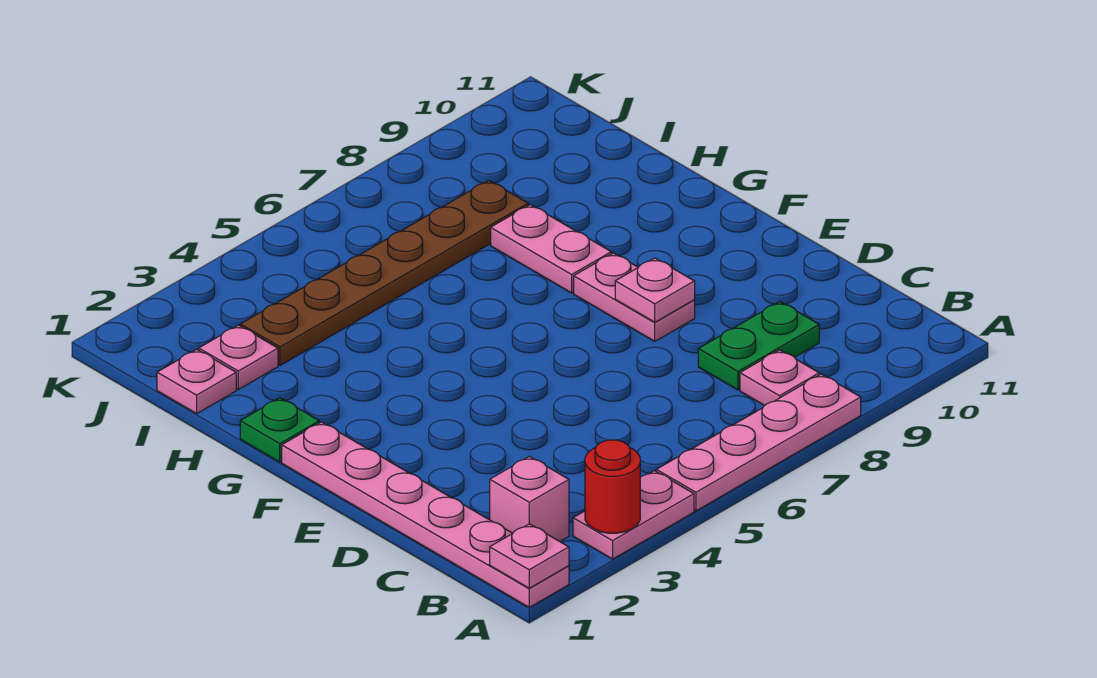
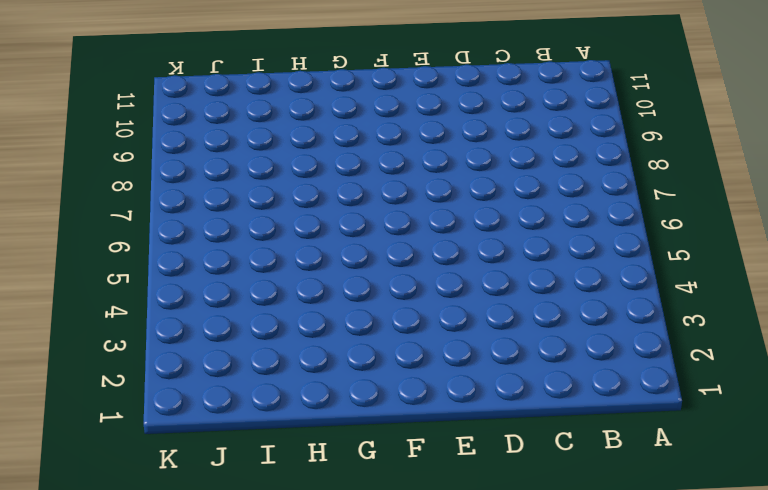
none -> pink plate A1:F1 level 1
none -> pink plate A3:A4 level 1
none -> pink plate A5:A8 level 1

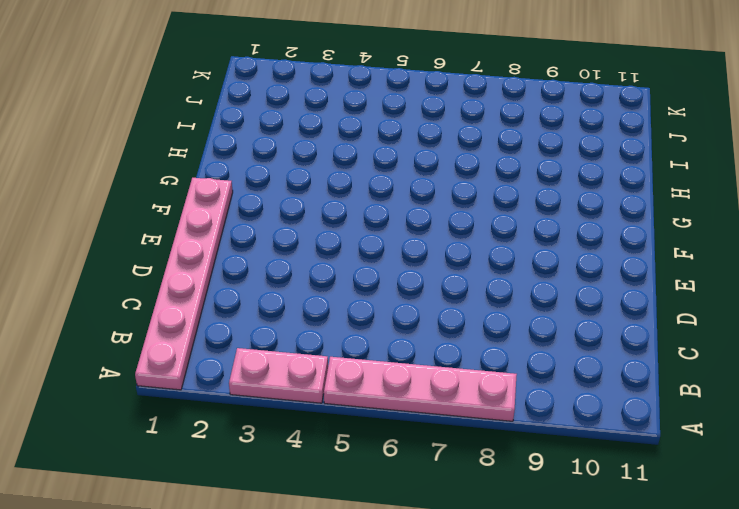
none -> pink brick B2 level 1
none -> pink plate B8 level 1
none -> green plate C8:C9 level 1

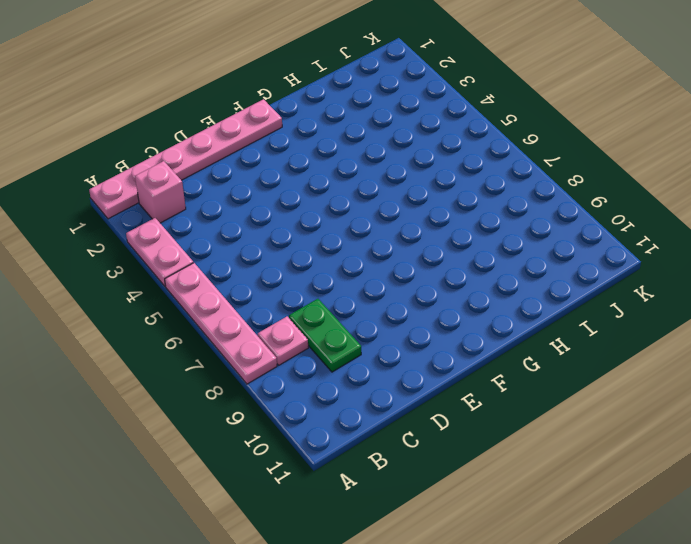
none -> pink plate E8:F8 level 1
none -> green plate G1 level 1
none -> pink plate G8:H8 level 1

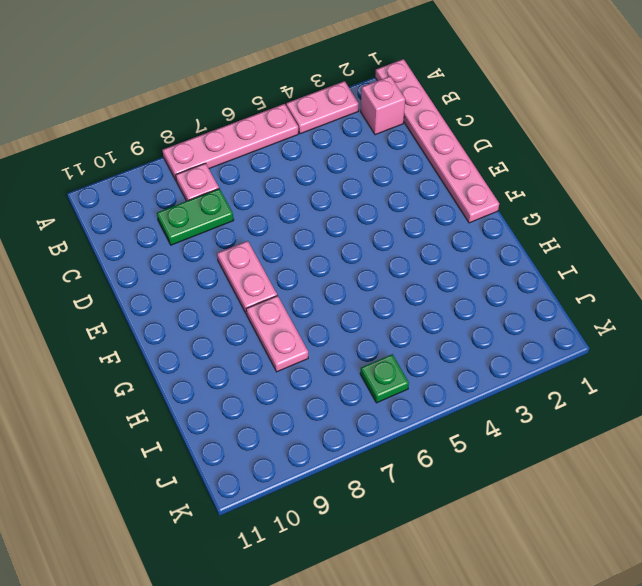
green plate J6 level 1 -> green plate G1 level 1
none -> pink plate I1 level 1
none -> pink plate I2 level 1
none -> brown plate I3:I8 level 1

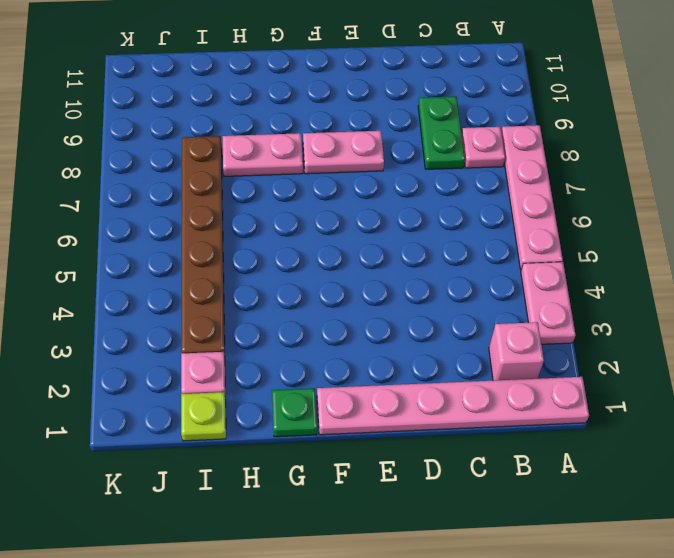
lime plate I1 level 1 -> pink plate I1 level 1
none -> pink plate A1 level 2
none -> red round brick A3 level 2
none -> pink plate E8 level 2

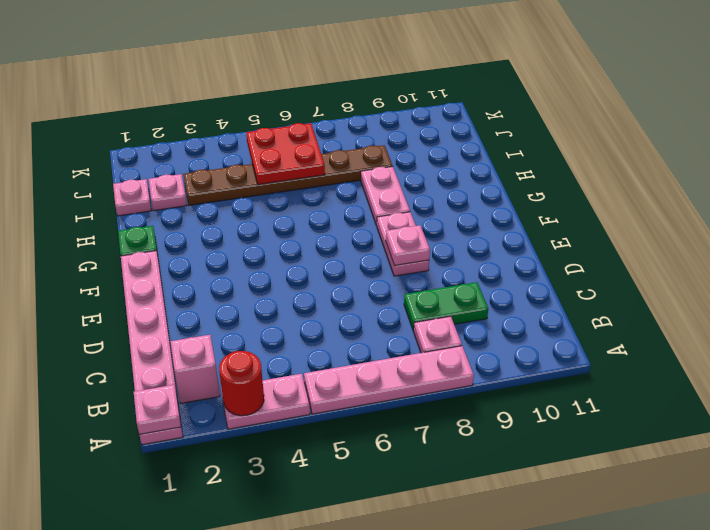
red plate I5:J6 level 2 -> none

